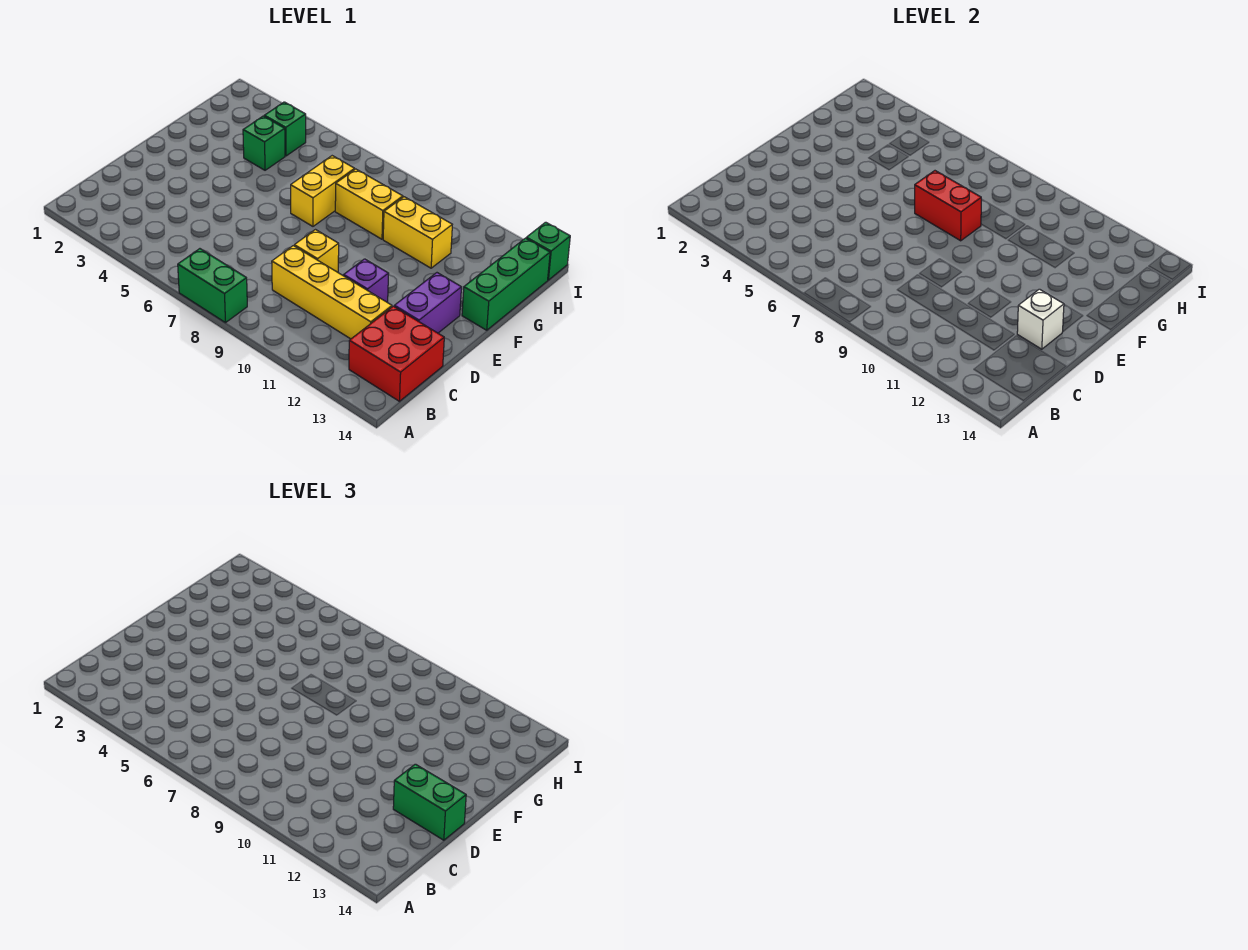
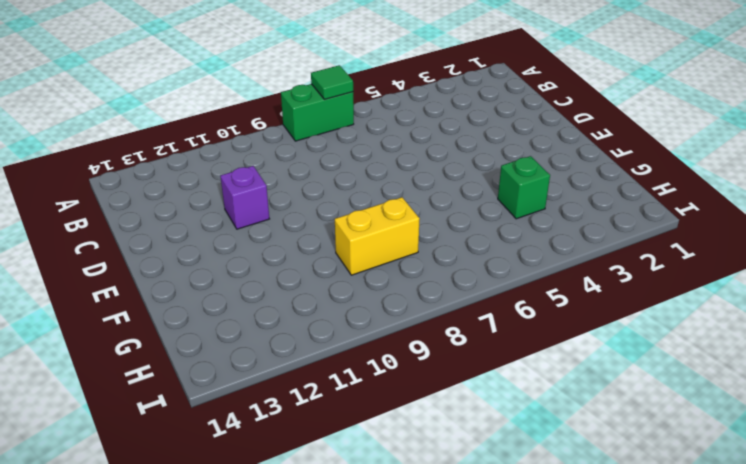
green tile A7 level 2 -> none
none -> red brick B13:C14 level 1
none -> yellow brick C9:C12 level 1
none -> yellow brick D9 level 1

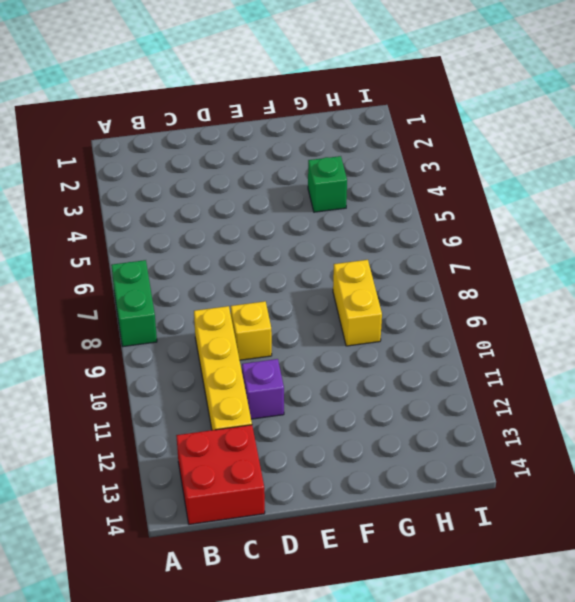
none -> purple brick D13:E13 level 1
none -> yellow brick F7:G7 level 1
none -> green brick F14:H14 level 1

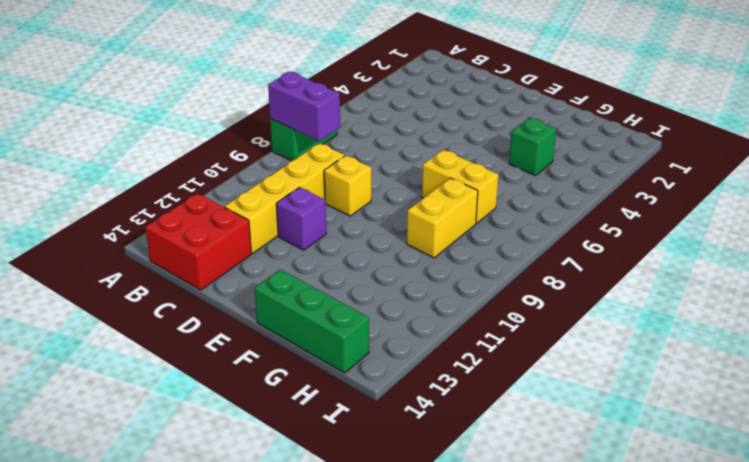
purple brick A8:B8 level 2 -> purple brick D13:E13 level 1
none -> yellow brick G10:G11 level 1
none -> green brick H4 level 1
none -> green brick I14 level 1

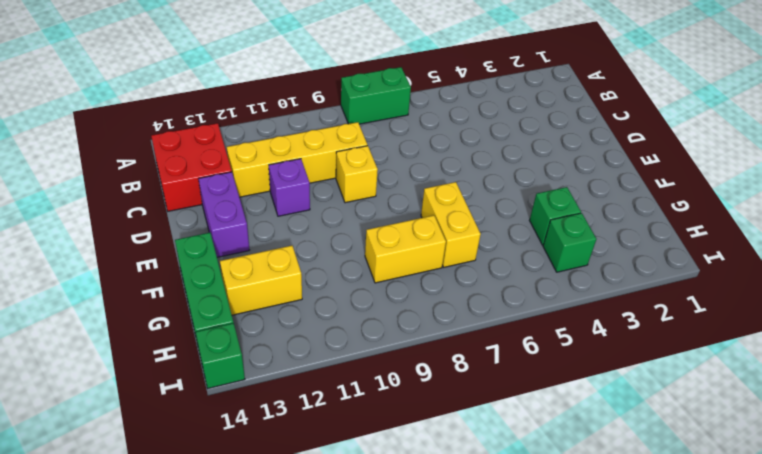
yellow brick G12:G13 level 1 -> yellow brick G10:G11 level 1
none -> white brick D13 level 2
none -> red brick F7:F8 level 2
none -> green brick D13:D14 level 3

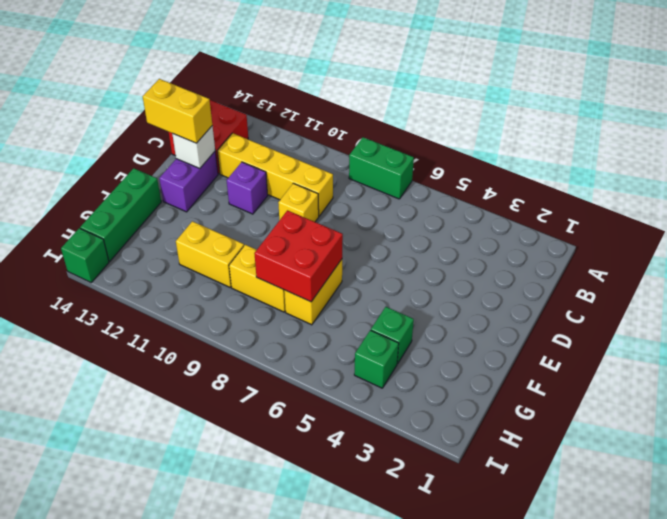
yellow brick D13:D14 level 3 -> green brick D13:D14 level 3
red brick F7:G8 level 2 -> red brick F7:F8 level 2

